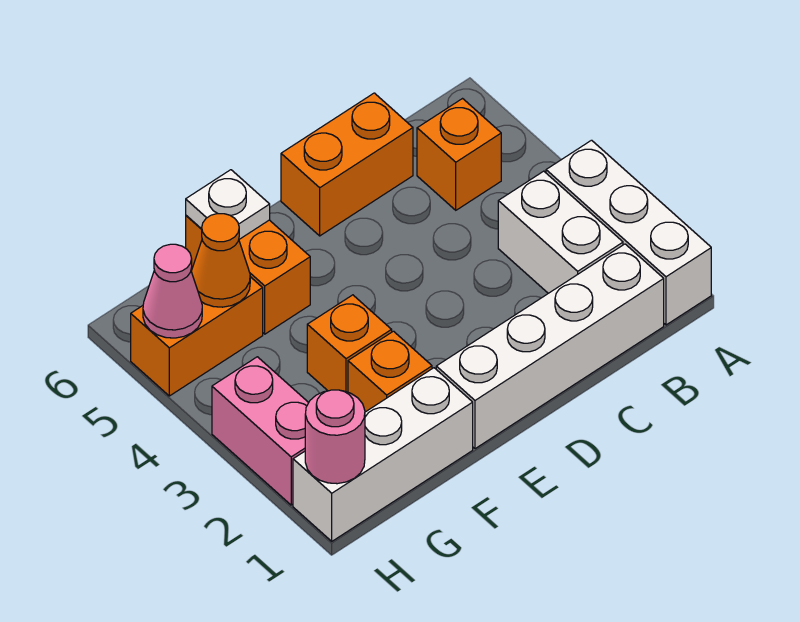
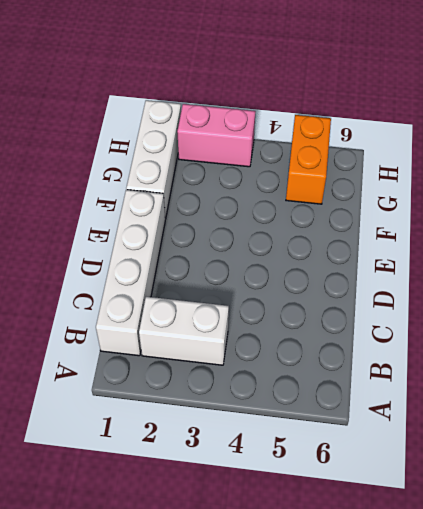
none -> white brick A1:A3 level 1
none -> orange brick B5 level 1
none -> orange brick C6:D6 level 1

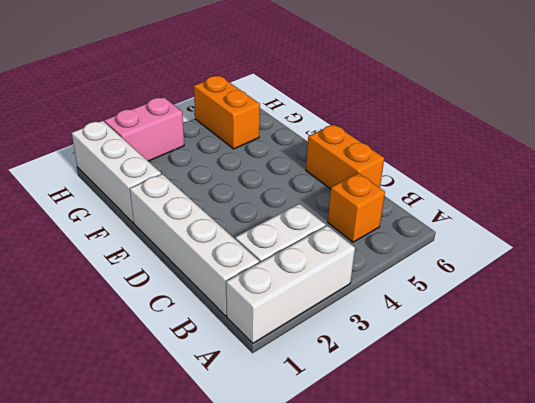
none -> orange brick F2 level 1
none -> orange brick F3 level 1
none -> orange brick F5:F6 level 1

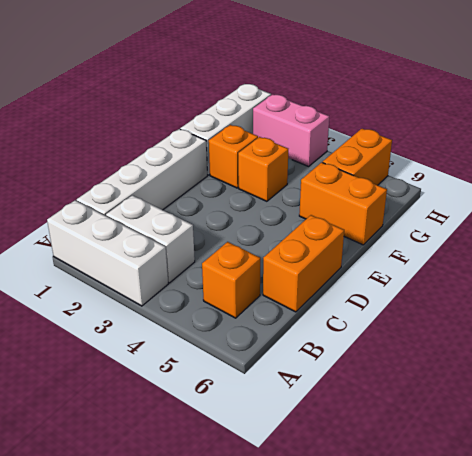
none -> white plate F6 level 2
none -> orange cone G5 level 2
none -> pink round brick H1 level 2

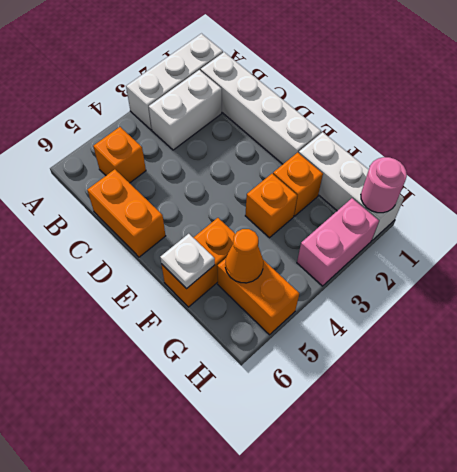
none -> pink cone H5 level 2

